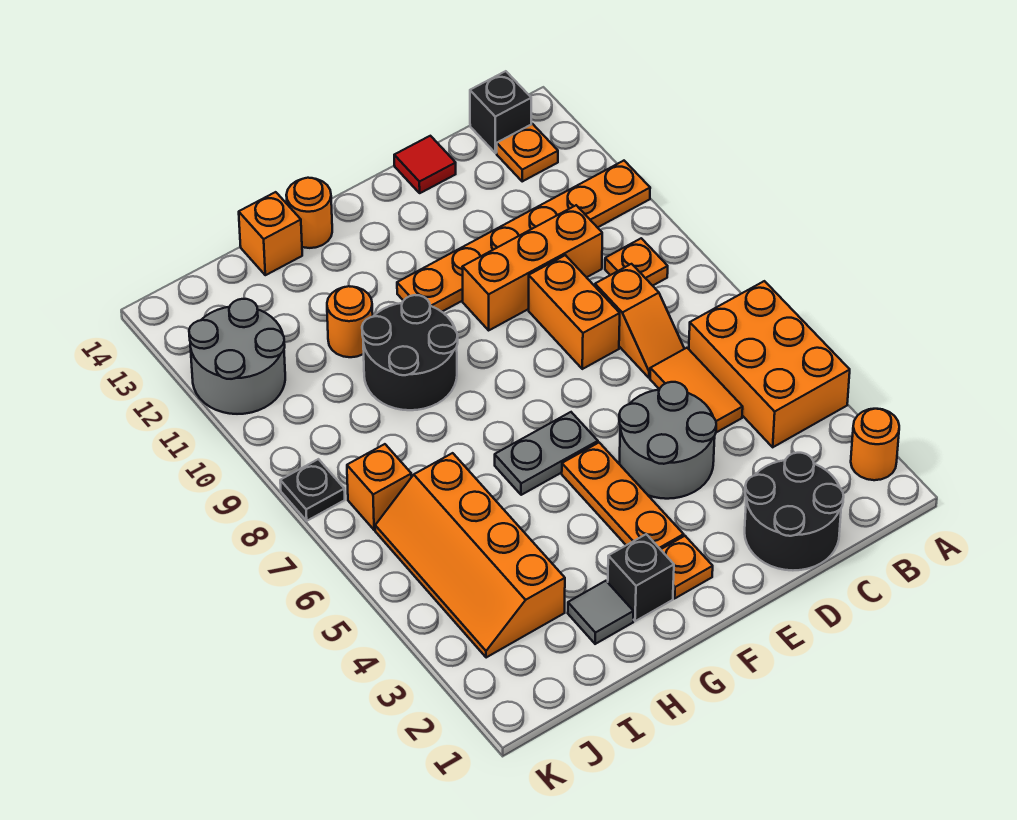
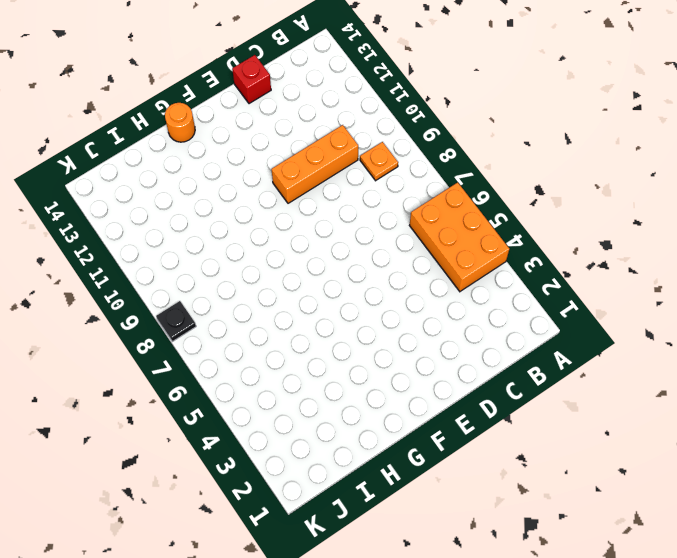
red brick D14 level 1 -> red tile D14 level 1
none -> orange round brick A2 level 1
none -> orange plate A11:F11 level 1
none -> orange plate B13 level 1

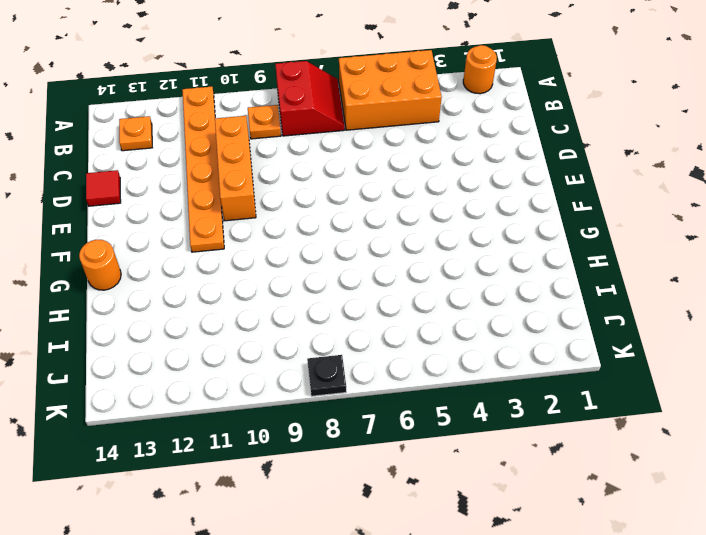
red slope A7:B8 level 1 top 8 -> none
none -> black brick B14 level 1
none -> black round brick C1:D2 level 1
none -> orange tile C5:C6 level 1

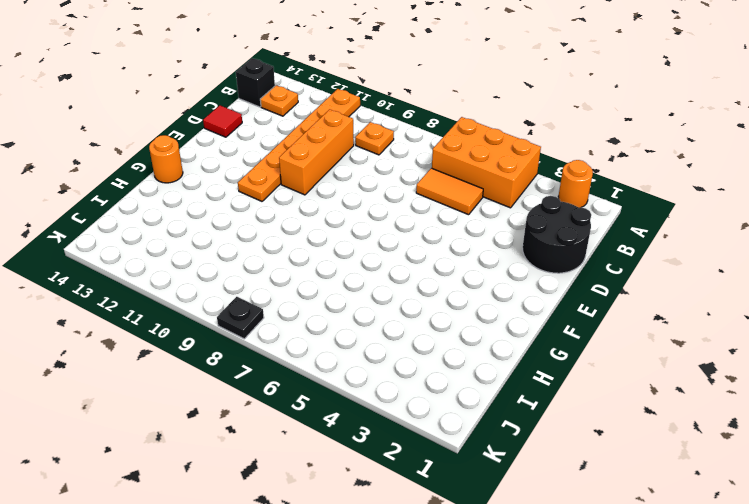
none -> orange slope C7:C8 level 1 top 8
none -> grey round brick D4:E5 level 1
none -> orange brick D8:D9 level 1

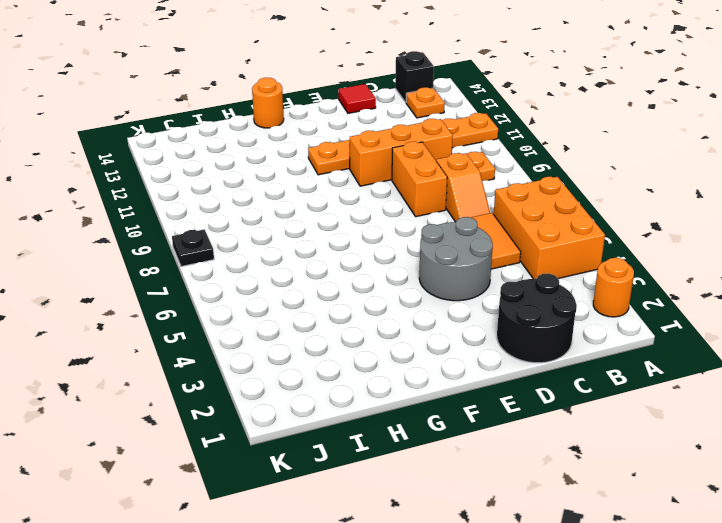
none -> orange plate F2 level 1
none -> orange plate F3:F5 level 1
none -> grey plate F6:G6 level 1

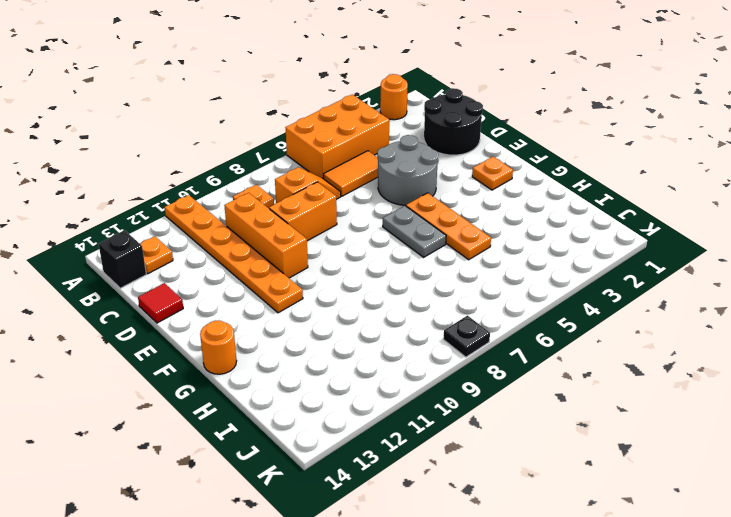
orange plate F5:H5 level 1 -> orange plate F3:F5 level 1
none -> black brick G2 level 1
none -> black round brick G9:H10 level 1
none -> grey tile H2 level 1

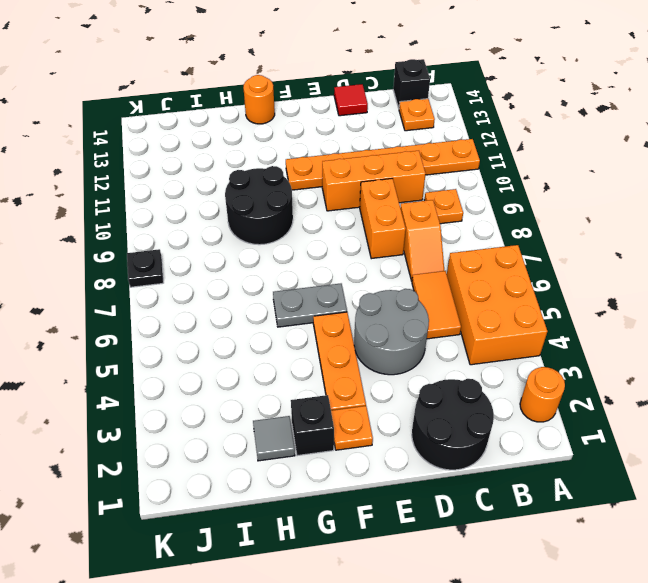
none -> orange round brick H11 level 1
none -> orange brick H14 level 1
none -> orange slope I3:J6 level 1 top I

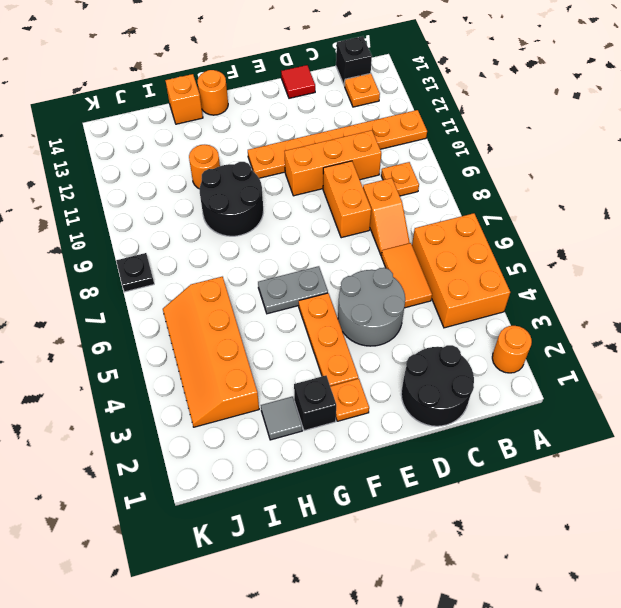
none -> orange brick J7 level 1
none -> grey round brick J11:K12 level 1

